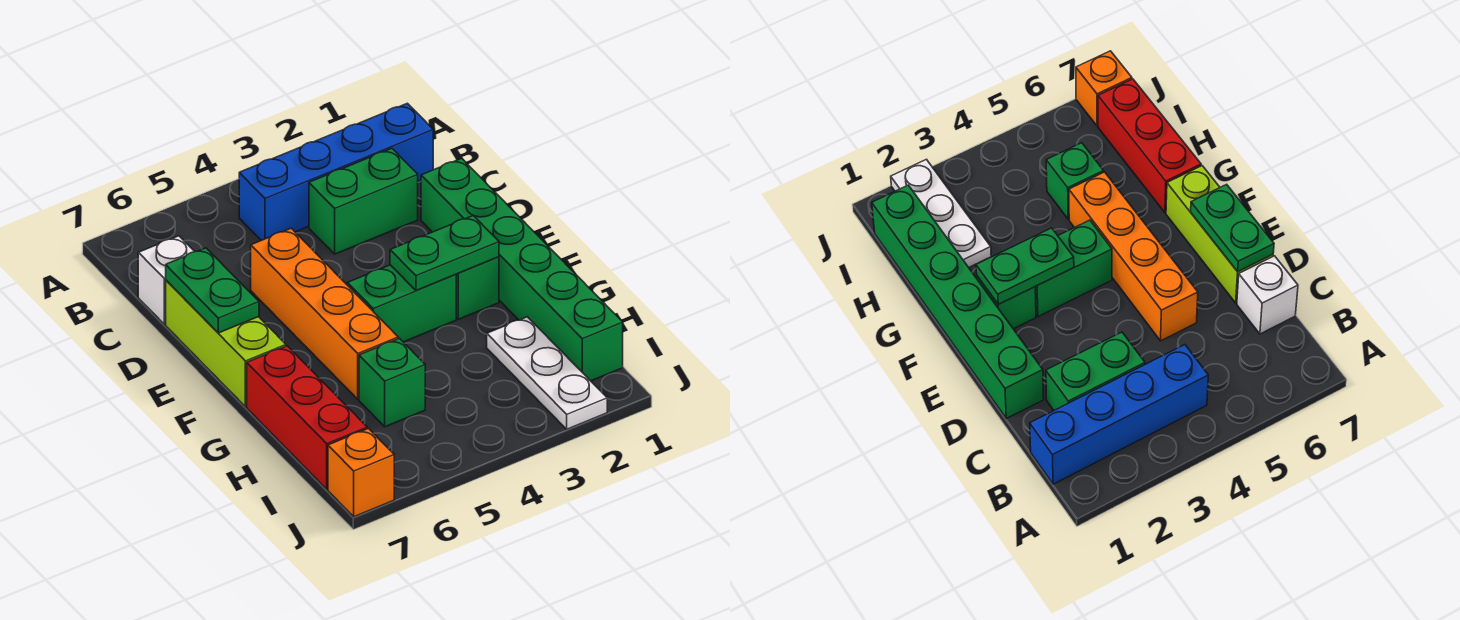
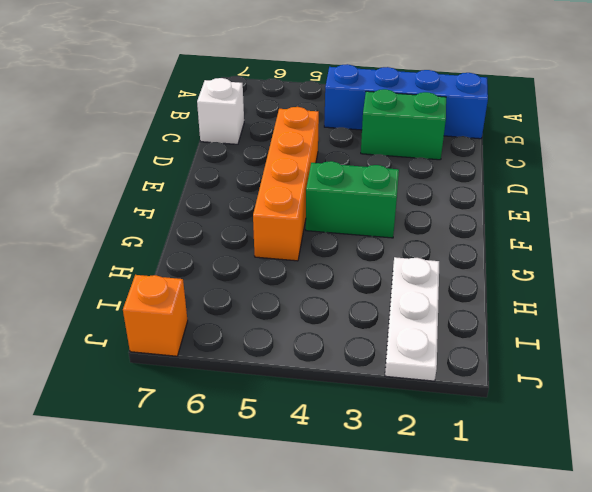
none -> green brick D1:I1 level 1
none -> lime brick D7:F7 level 1
none -> green brick F2 level 1

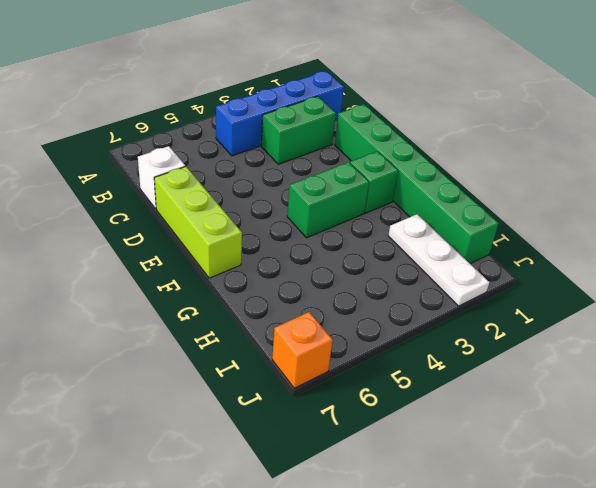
none -> orange brick D5:G5 level 1
none -> red brick G7:I7 level 1
none -> green brick H5 level 1

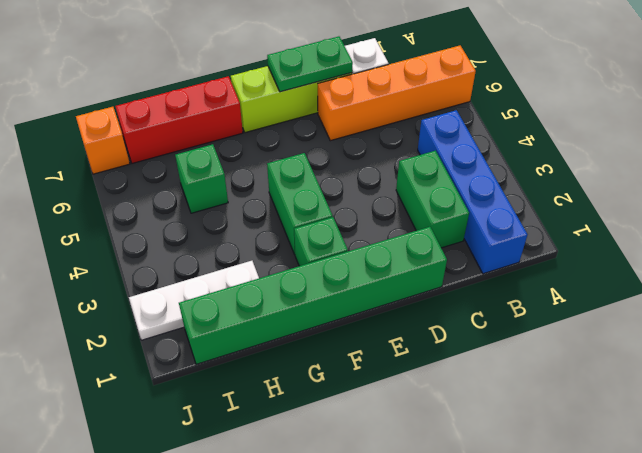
orange brick A6:D6 level 1 -> orange brick D5:G5 level 1
none -> green plate F2:F3 level 2

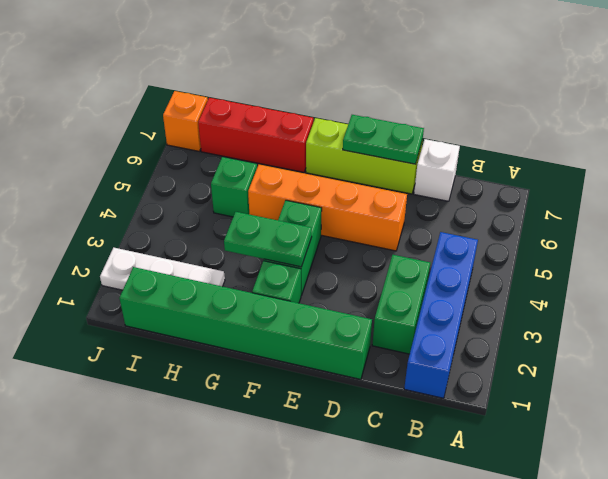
green plate F3:G3 level 2 -> green plate F2:F3 level 2

